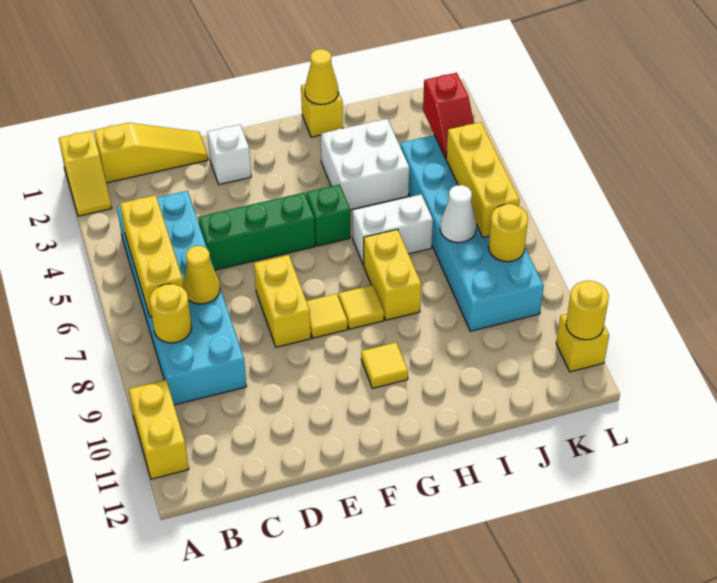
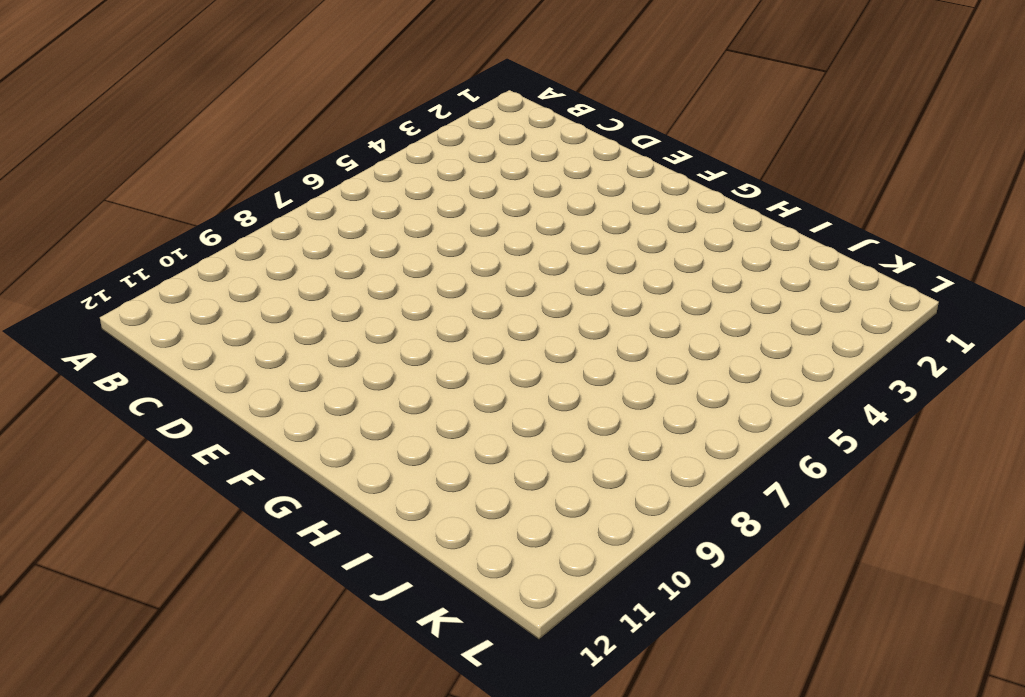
none -> yellow slope A1:A2 level 1 top 1
none -> yellow brick A10:A11 level 1
none -> yellow slope B1:D1 level 1 top B

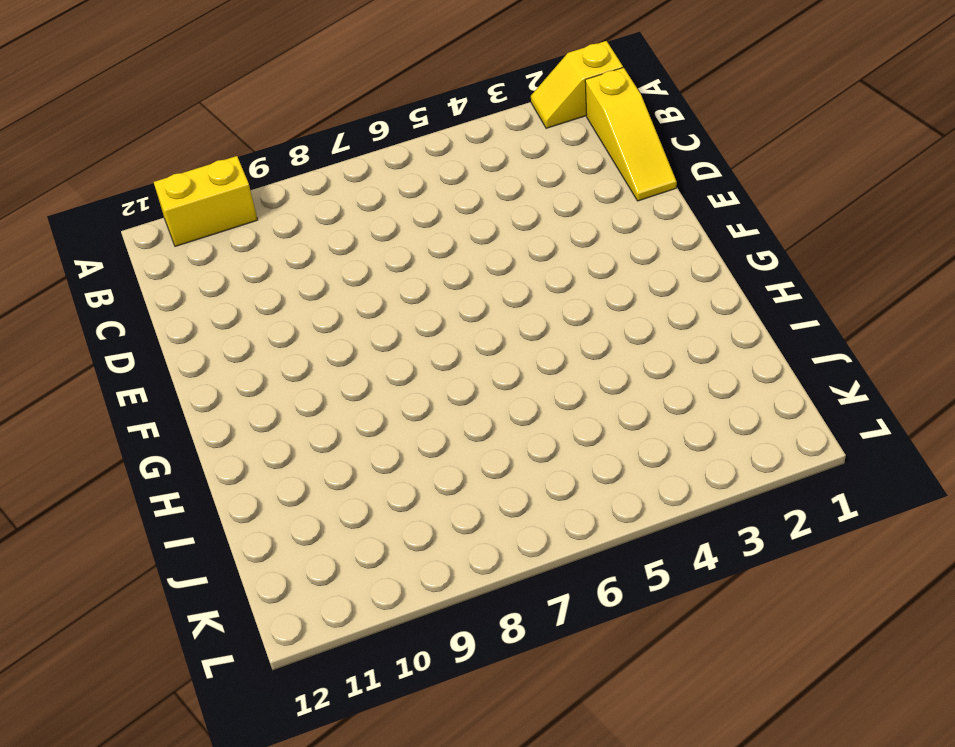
none -> cyan brick B4:C9 level 1
none -> green brick D5:F5 level 1
none -> white brick E2 level 1

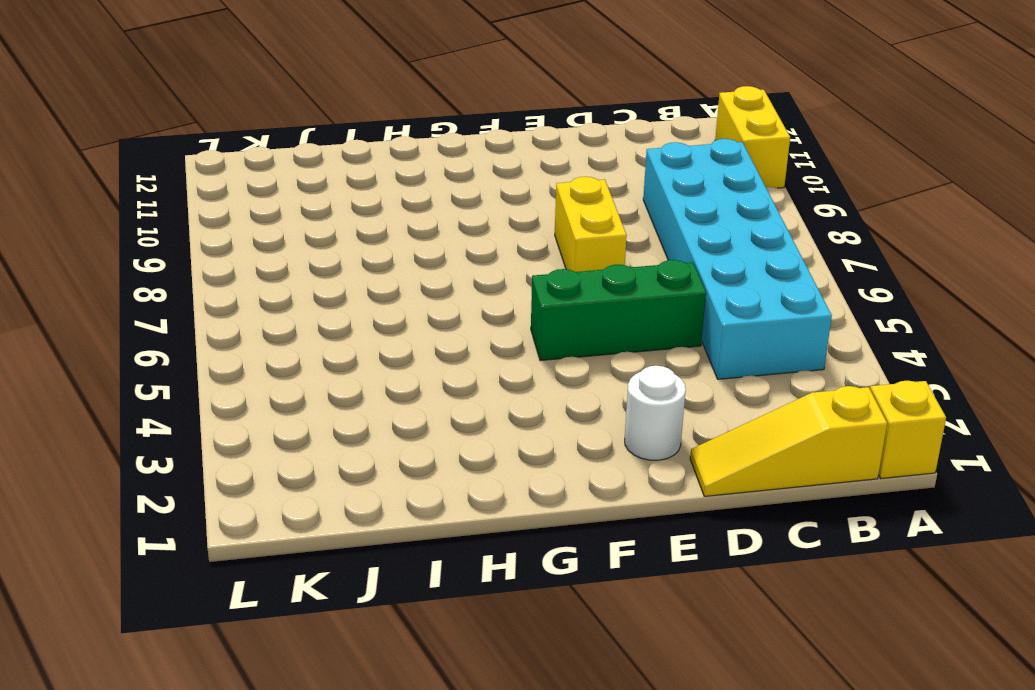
white round brick E2 level 1 -> white brick E2 level 1
none -> yellow tile F8 level 1
none -> green brick G5 level 1
none -> yellow tile G8 level 1

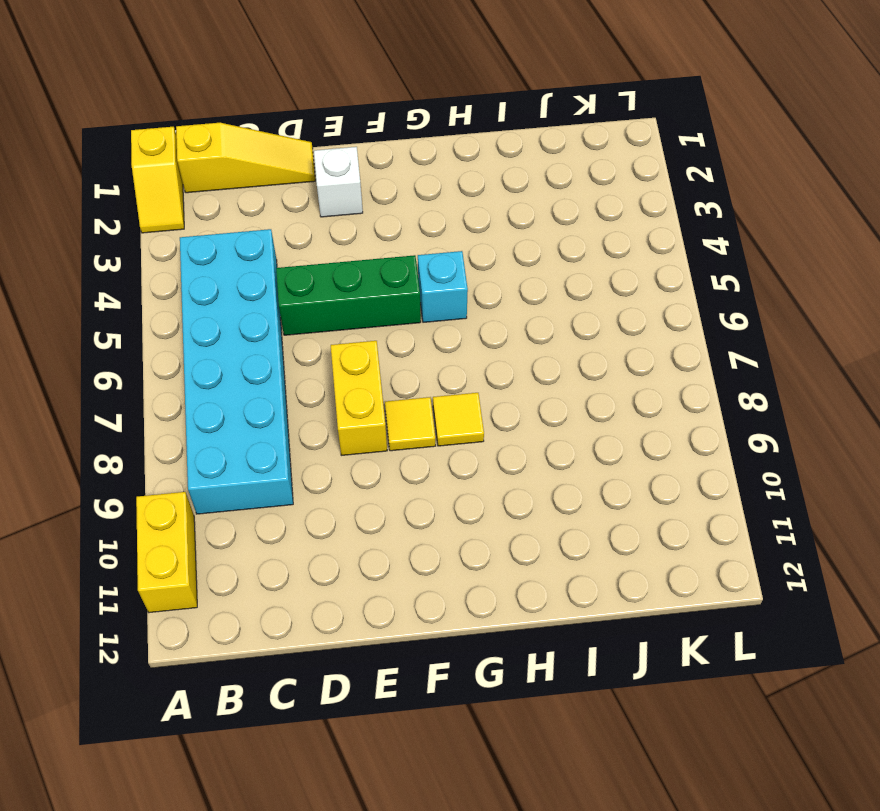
cyan brick G5 level 1 -> green brick G5 level 1
none -> yellow tile G10 level 1
none -> yellow brick H1 level 1
none -> white brick H3:I4 level 1

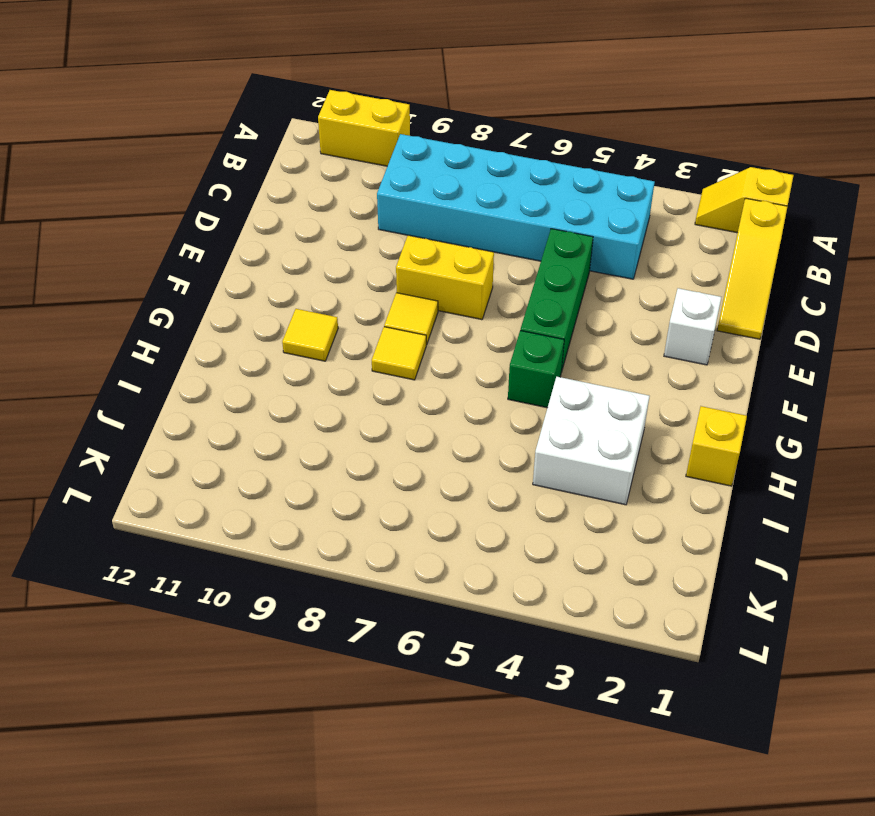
none -> white brick H6:I6 level 1
none -> yellow brick H7:H8 level 1
none -> cyan brick J4:K9 level 1

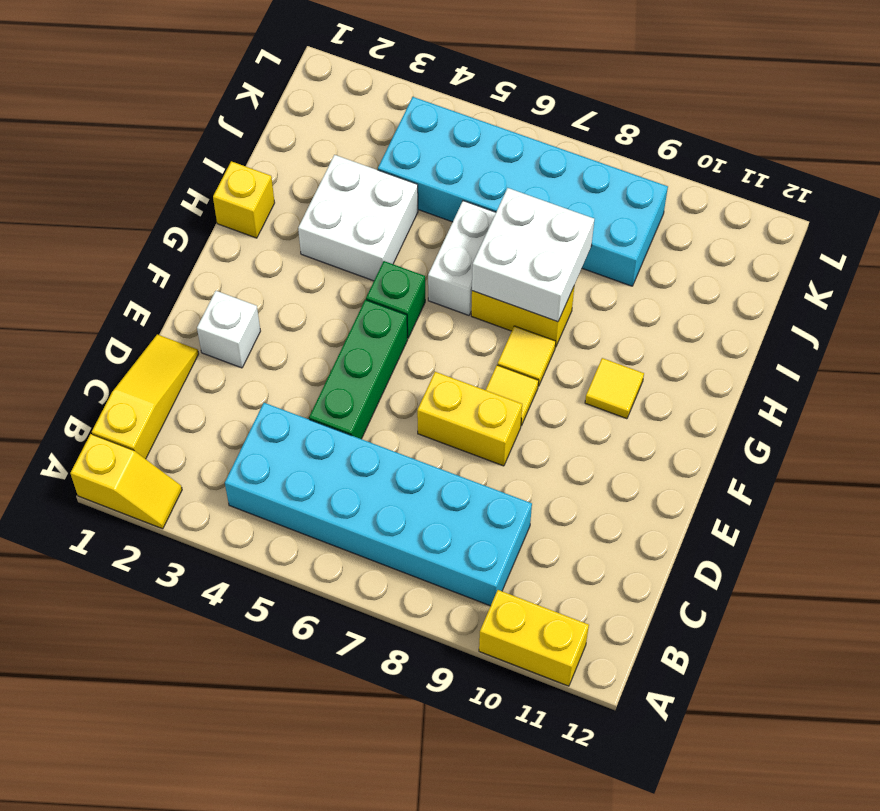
white brick H7:I8 level 2 -> none
none -> yellow brick L11 level 1
none -> yellow brick B5:B7 level 2
none -> yellow round brick B8 level 2

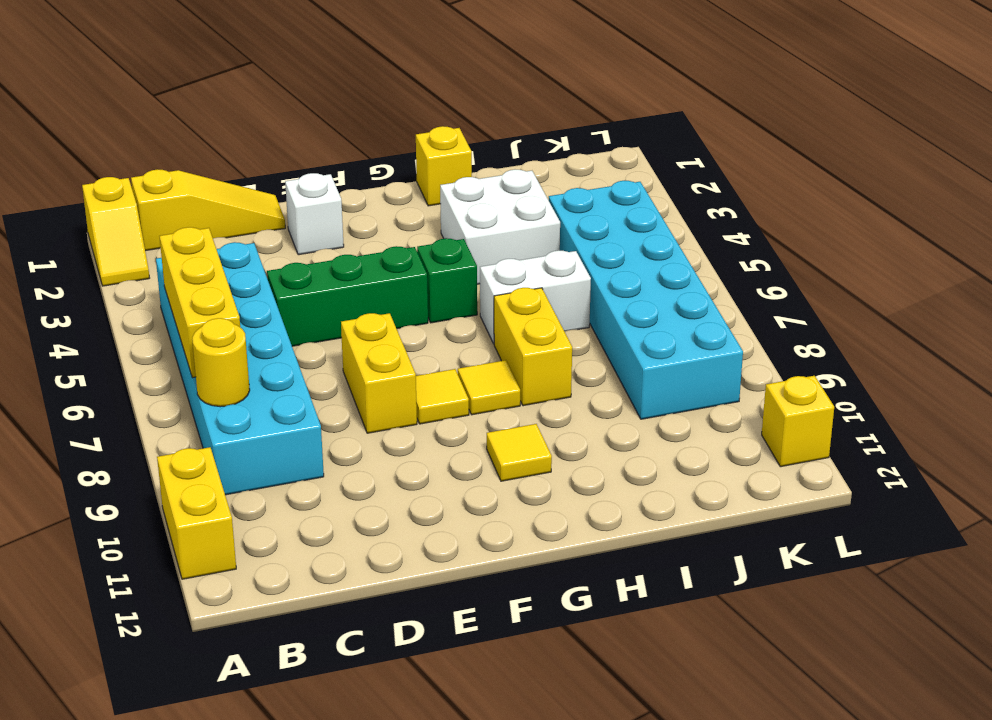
none -> yellow cone C7 level 2
none -> yellow cone H1 level 2
none -> white cone J7 level 2

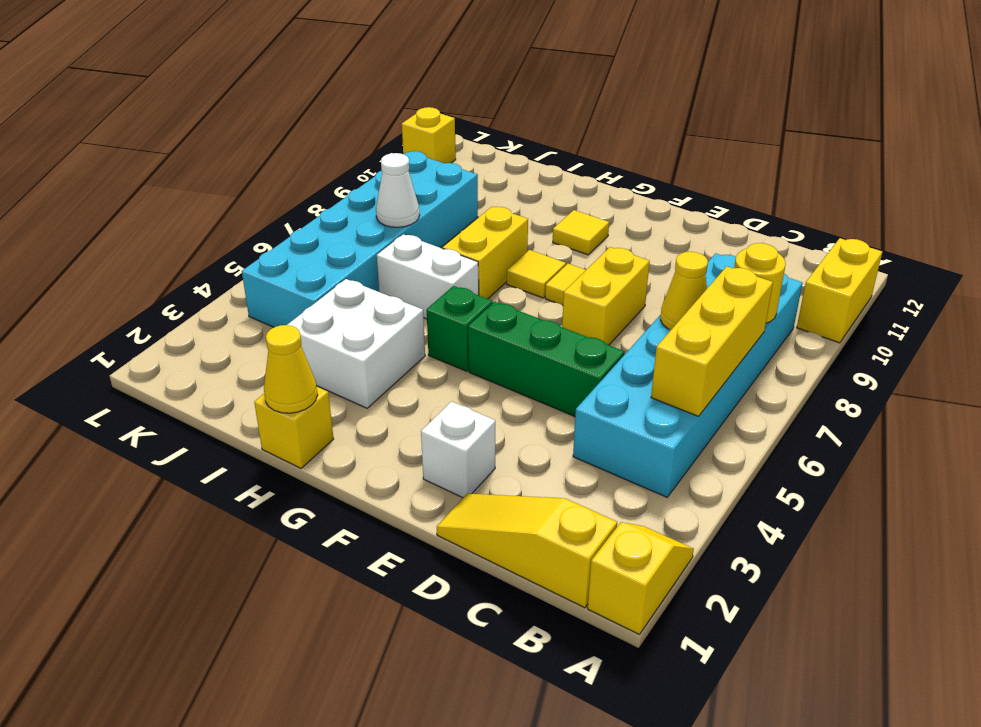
none -> red slope K3:K4 level 2 top 3
none -> yellow brick K5:K7 level 2
none -> yellow round brick K8 level 2

